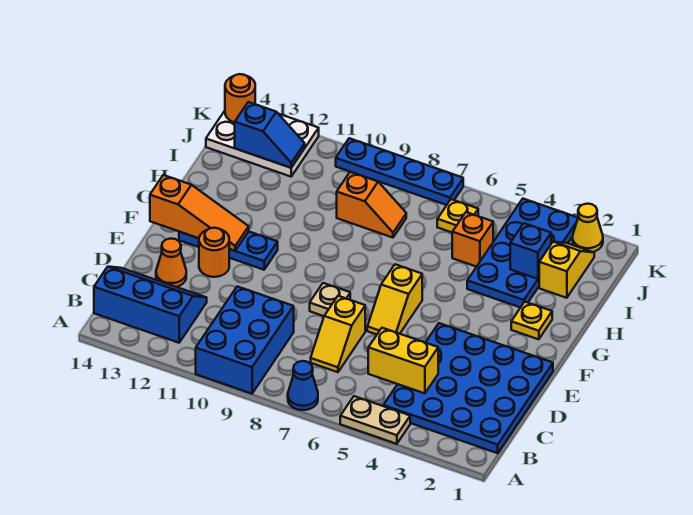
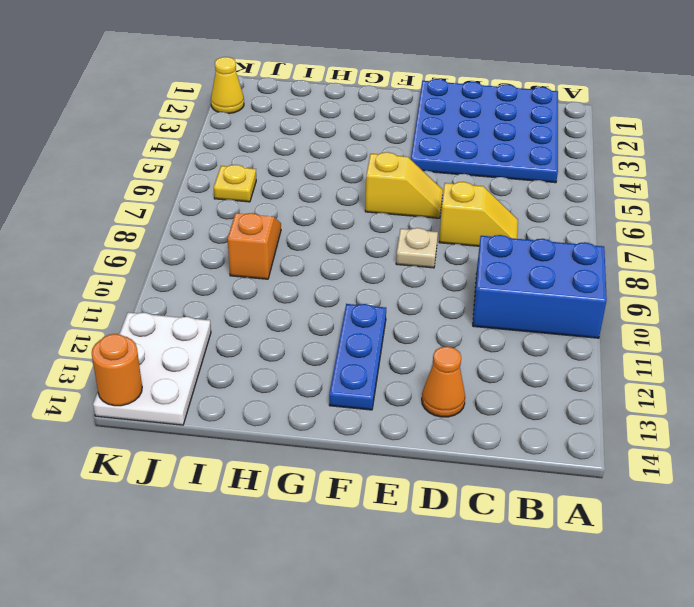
none -> tan plate A4:A5 level 1
none -> blue cone A7 level 1
none -> blue slope B12:C14 level 1 top B

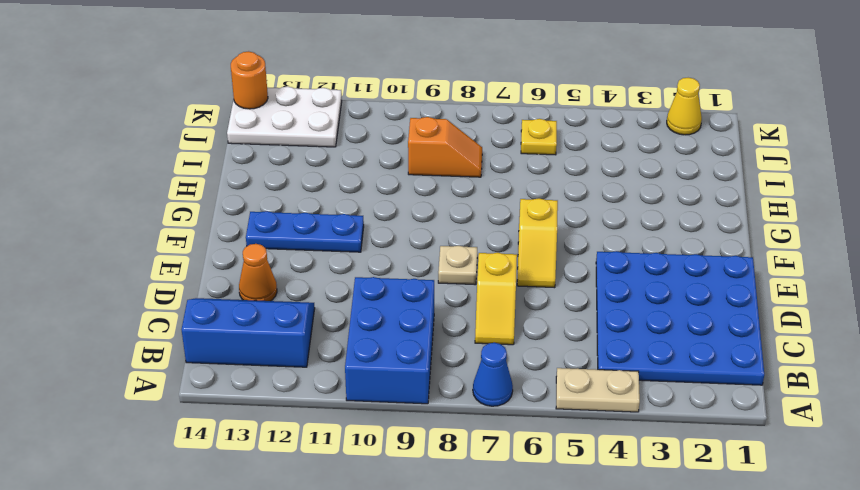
none -> orange round brick E12 level 1
none -> yellow plate G2 level 1
none -> blue plate H3:K4 level 1

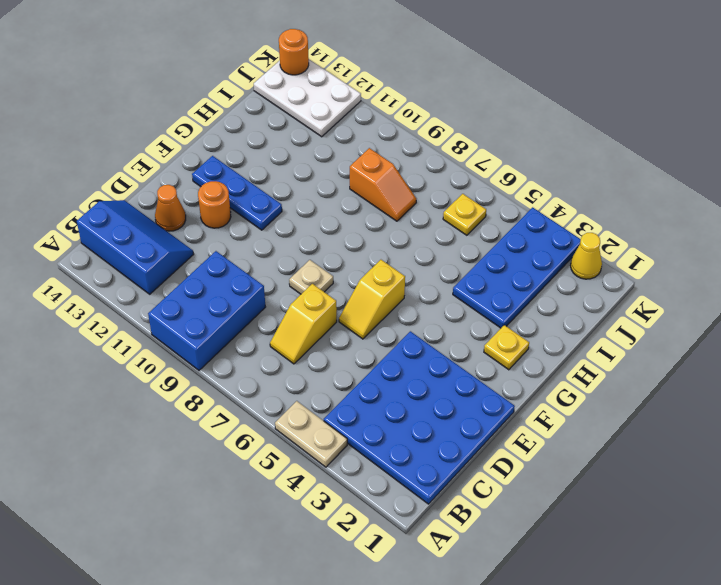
none -> blue cone A7 level 1
none -> yellow slope I2:J2 level 1 top I
none -> orange brick I5 level 1

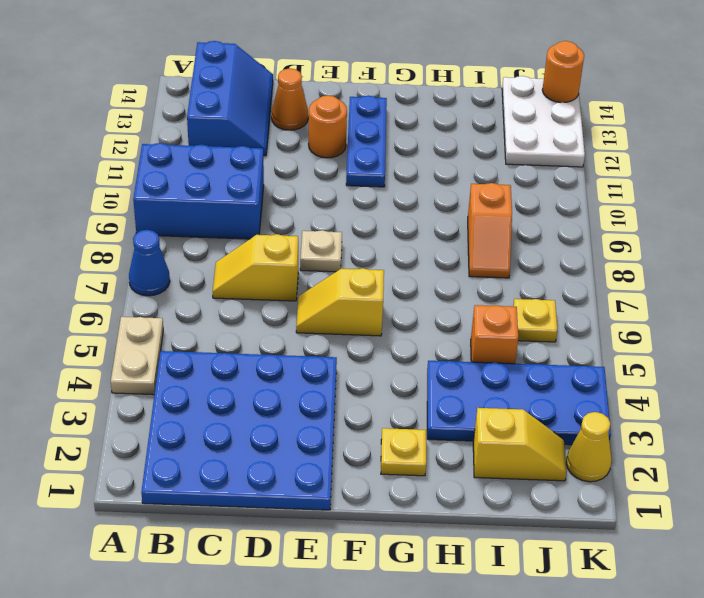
none -> blue plate K7:K10 level 1
none -> yellow brick C4:C5 level 2
none -> orange slope F12:F14 level 2 top 14

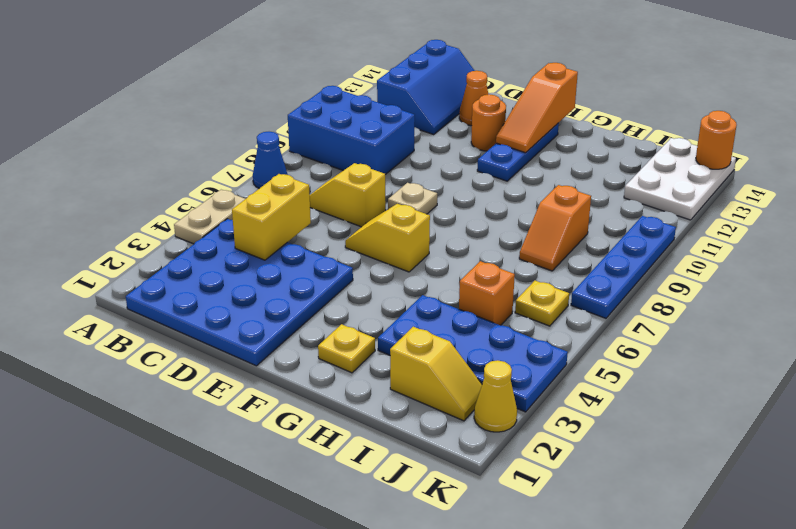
none -> blue brick I3 level 2
none -> blue slope J12:J13 level 2 top 13

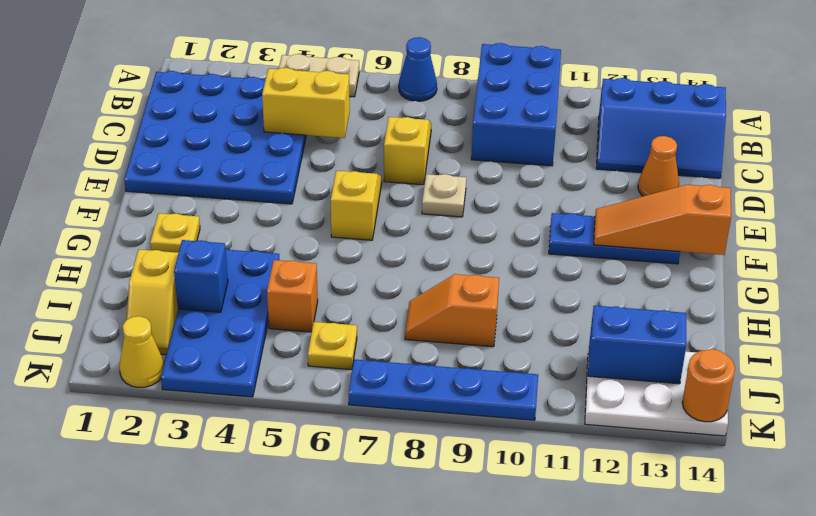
blue brick J12:J13 level 2 -> blue slope J12:J13 level 2 top 13
none -> orange round brick E12 level 1

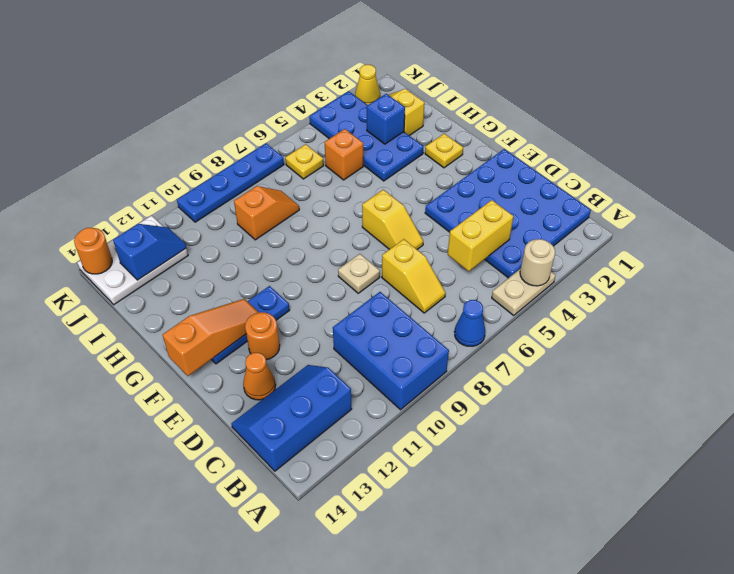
tan round brick A4 level 2 -> none

